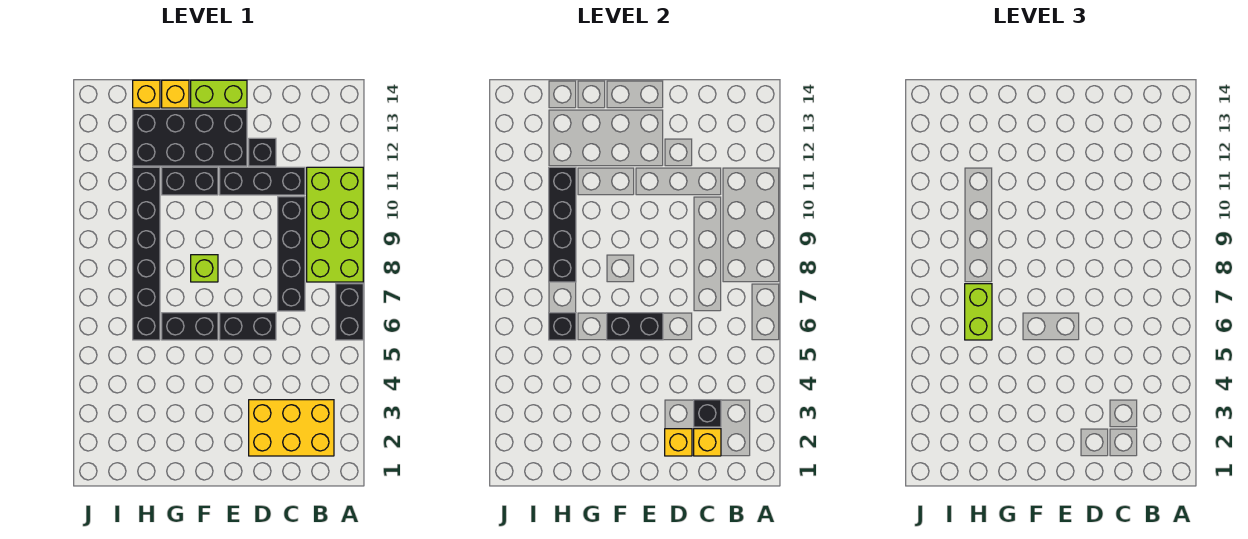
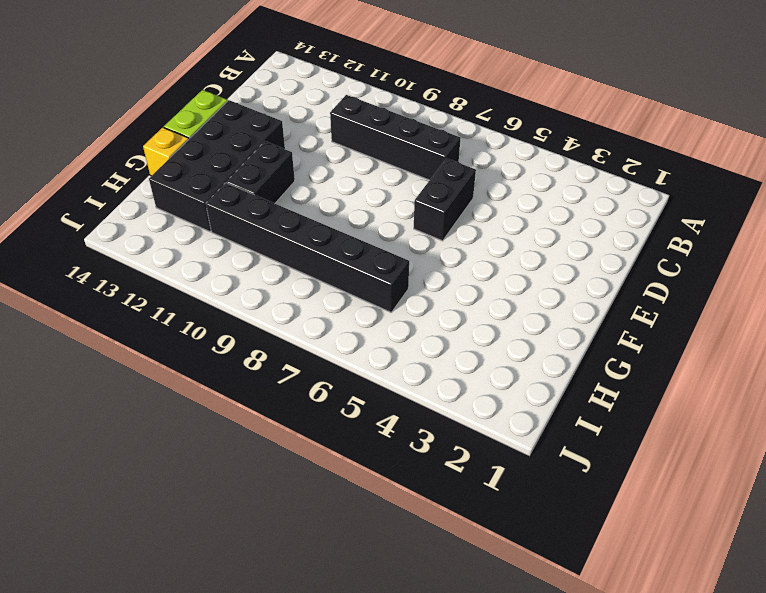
none -> black brick A6:A7 level 1
none -> lime brick A8:B11 level 1
none -> yellow brick B2:D3 level 1

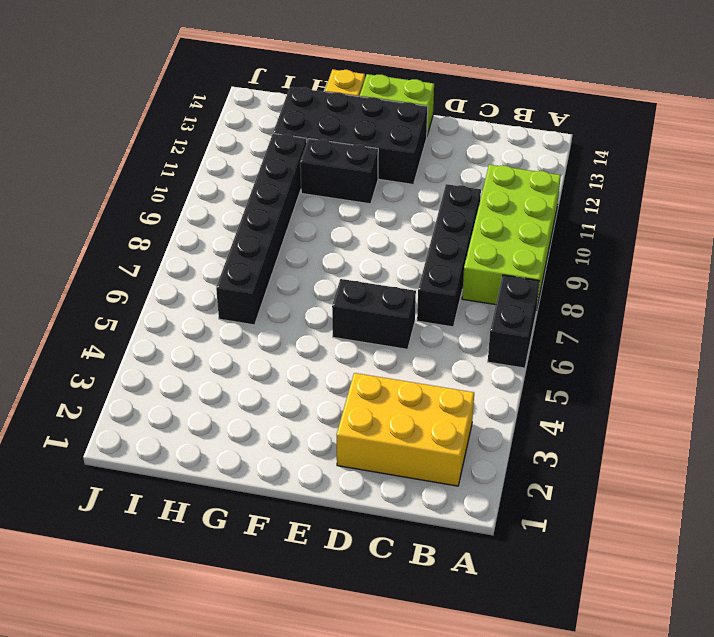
none -> black brick C11:E11 level 1
none -> black brick D12 level 1
none -> black brick F6:G6 level 1

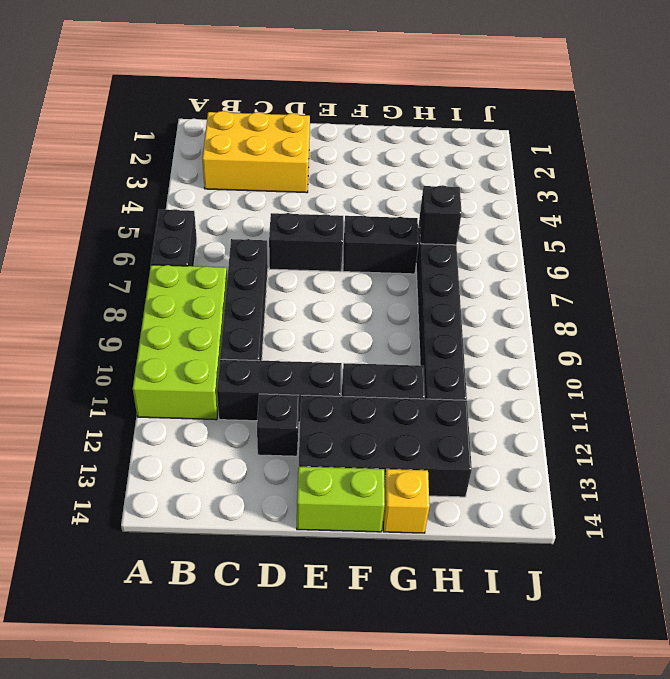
none -> lime brick F8 level 1
none -> yellow brick H14 level 1
none -> yellow brick C2 level 2

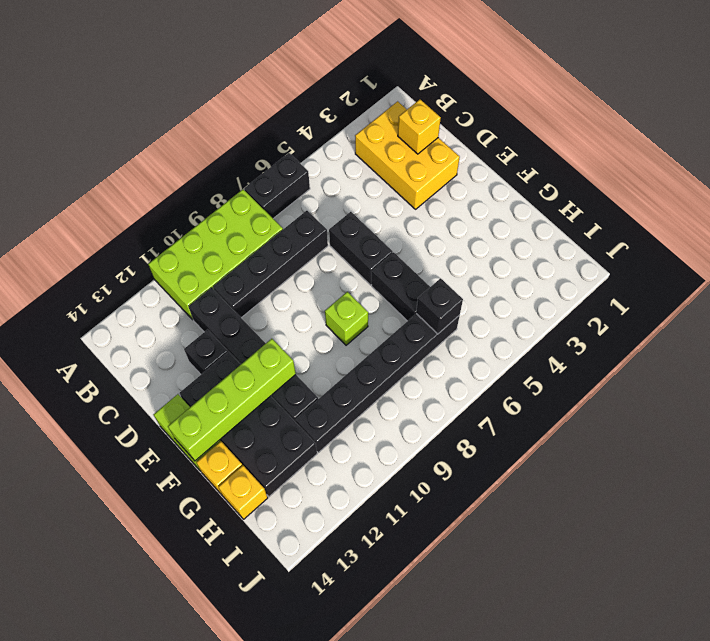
lime brick F11:F14 level 2 -> none
none -> black brick C3 level 2
none -> yellow brick D2 level 2
none -> black brick E6:F6 level 2

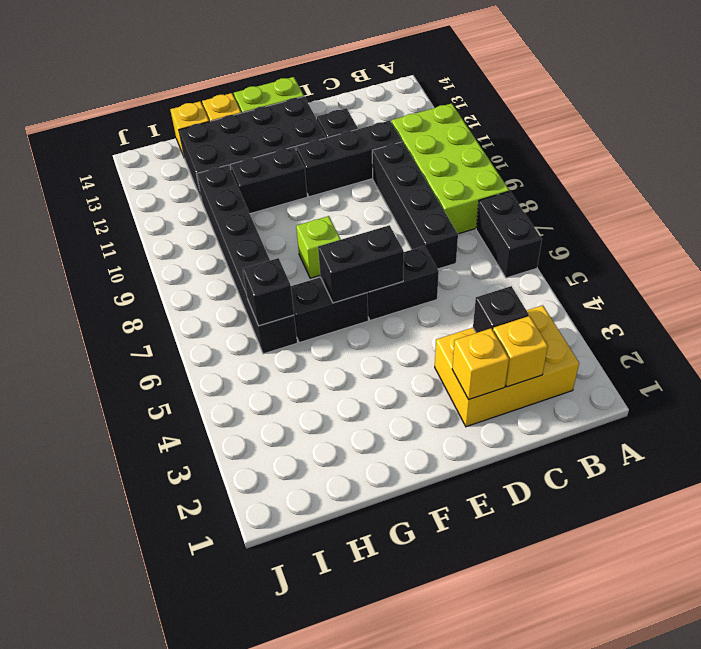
none -> black brick H8:H11 level 2
none -> lime brick H6:H7 level 3

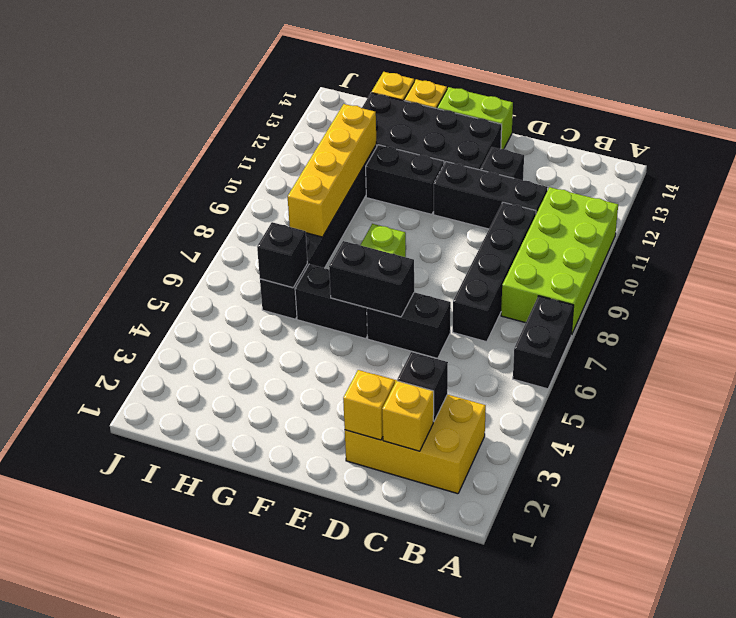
yellow brick H8:H11 level 2 -> black brick H8:H11 level 2
none -> lime brick H6:H7 level 3

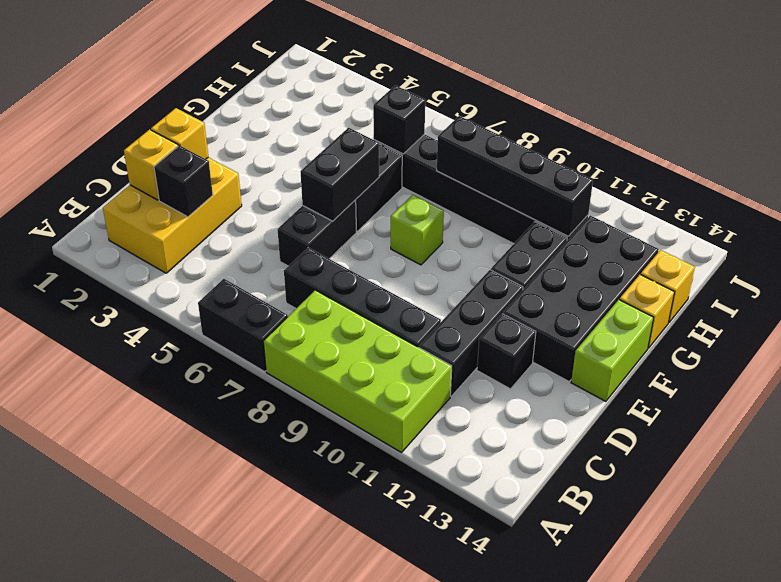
none -> lime brick H6:H7 level 3

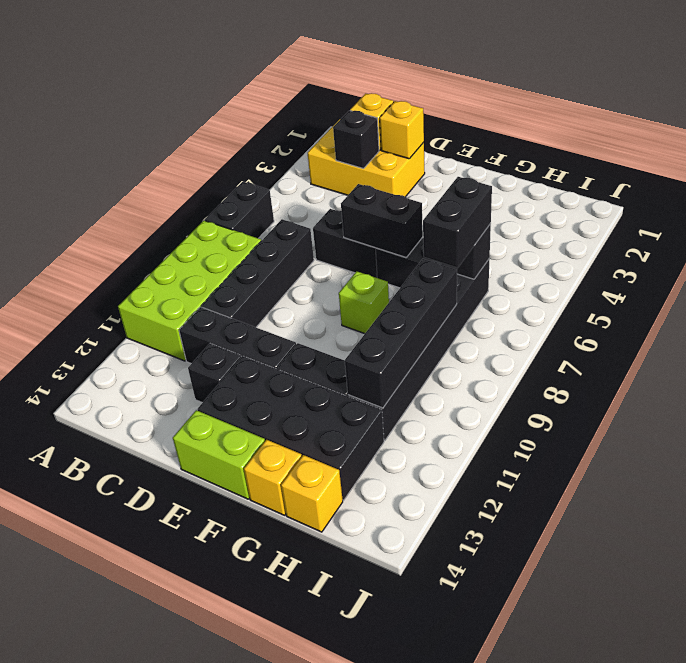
black brick H6:H7 level 3 -> lime brick H6:H7 level 3

